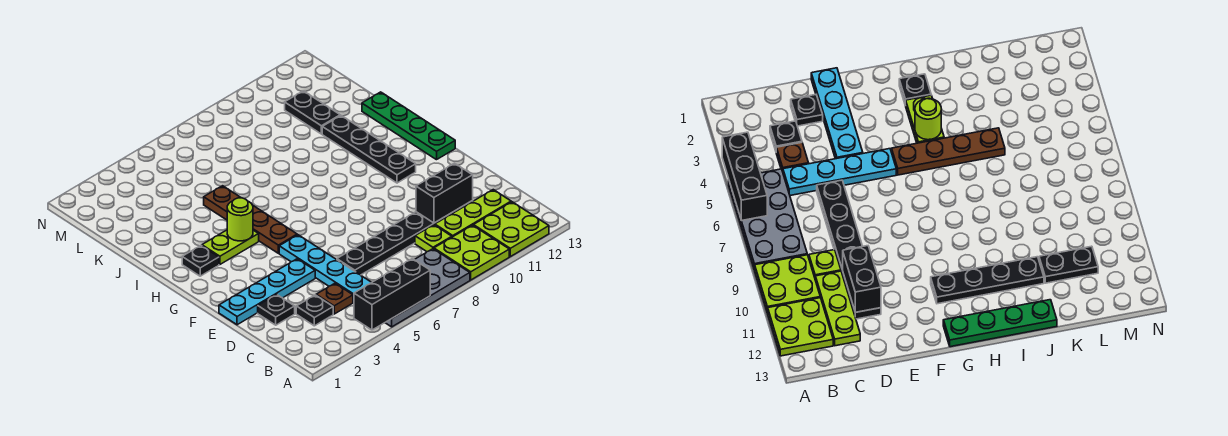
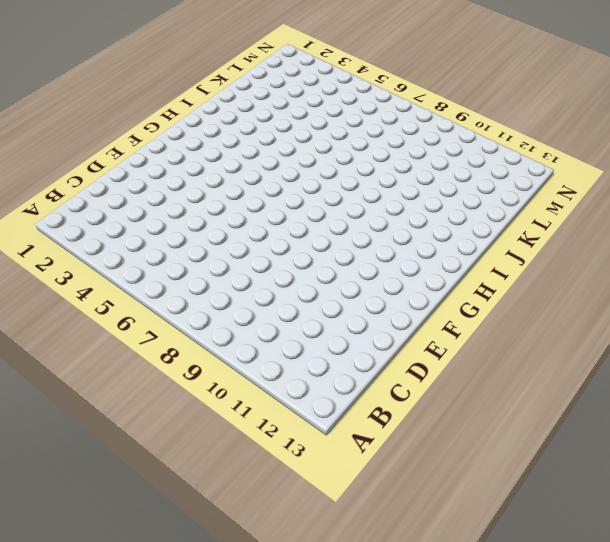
none -> grey plate A5:B8 level 1
none -> lime plate A9:B10 level 1
none -> lime plate A11:B12 level 1

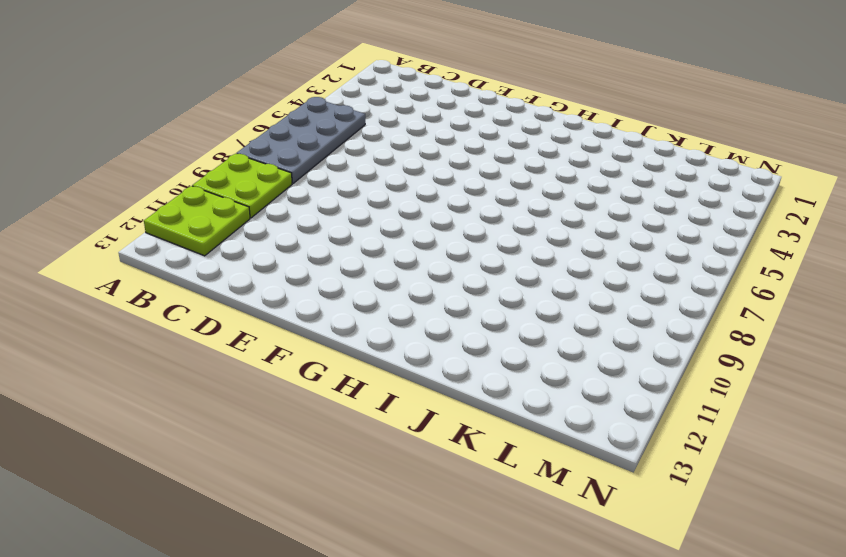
none -> black plate C3 level 1
none -> brown plate C4 level 1
none -> cyan plate C5:F5 level 1

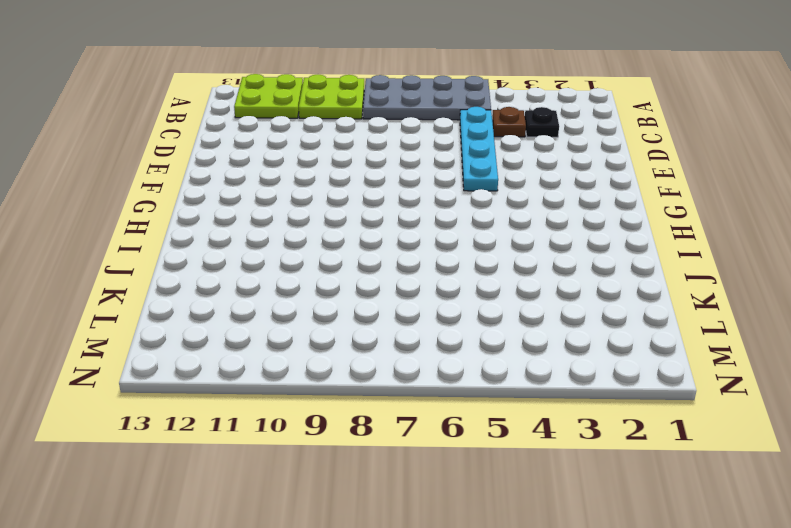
none -> lime plate C9 level 1
none -> lime plate C10:C12 level 1
none -> black plate D2 level 1

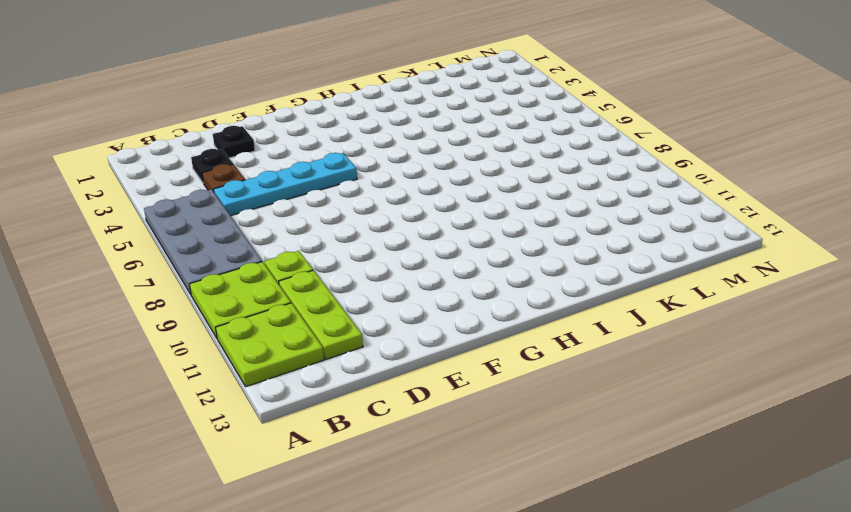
none -> black plate D6:D11 level 1
none -> cyan plate E1:E4 level 1
none -> brown plate G5:J5 level 1

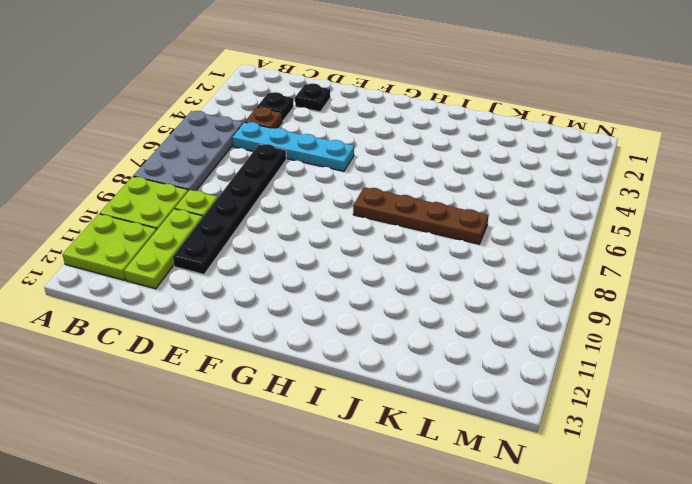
brown plate H7:K7 level 1 -> brown plate G5:J5 level 1
none -> cyan plate E1:E4 level 1
none -> black plate G11:J11 level 1
none -> green plate G13:J13 level 1

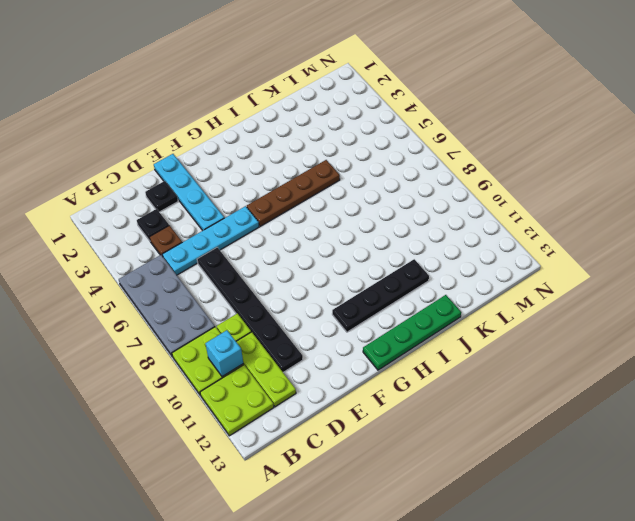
cyan brick B10 level 2 -> none
none -> black plate H2 level 1
none -> lime plate H3:H4 level 1
none -> black plate K11:L11 level 1

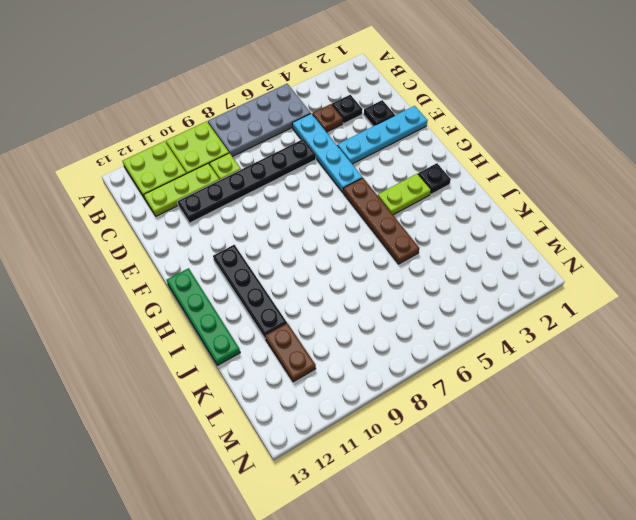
brown plate K11:L11 level 1 -> black plate K11:L11 level 1
none -> black brick A4:A6 level 2
none -> black brick D10:D11 level 2
none -> lime round brick H4 level 2

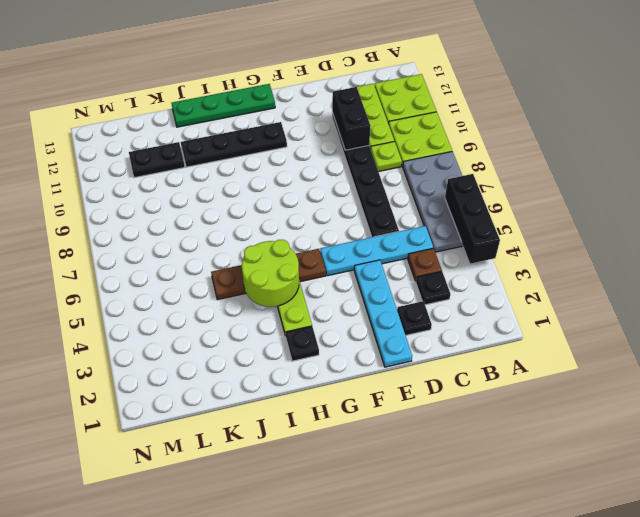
lime round brick H4:I5 level 2 -> lime round brick H4 level 2

